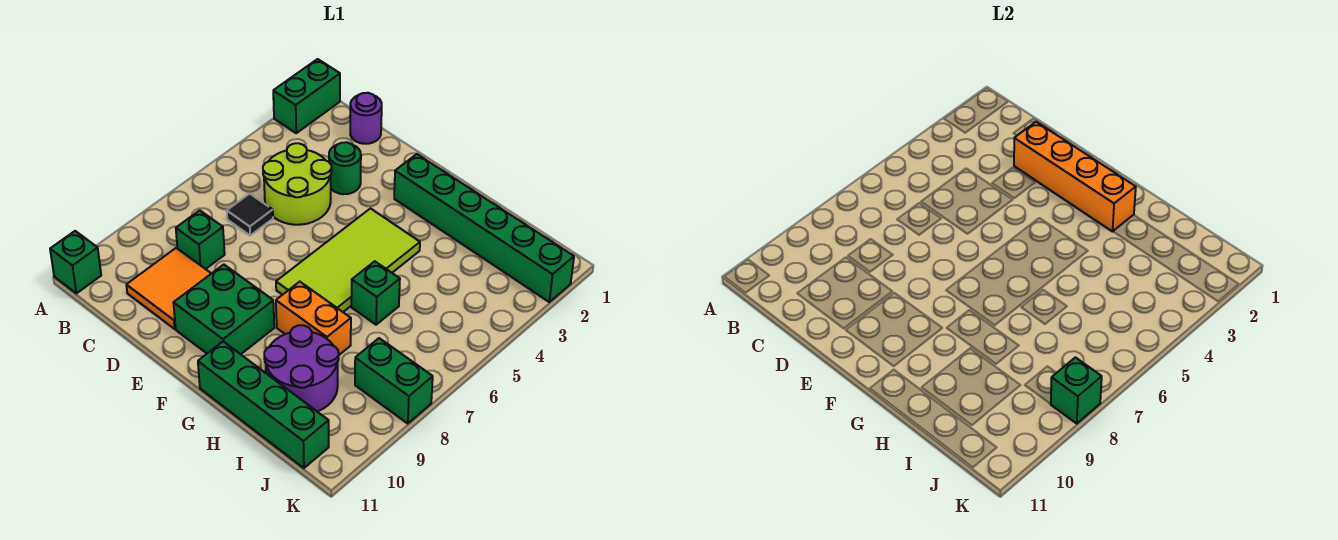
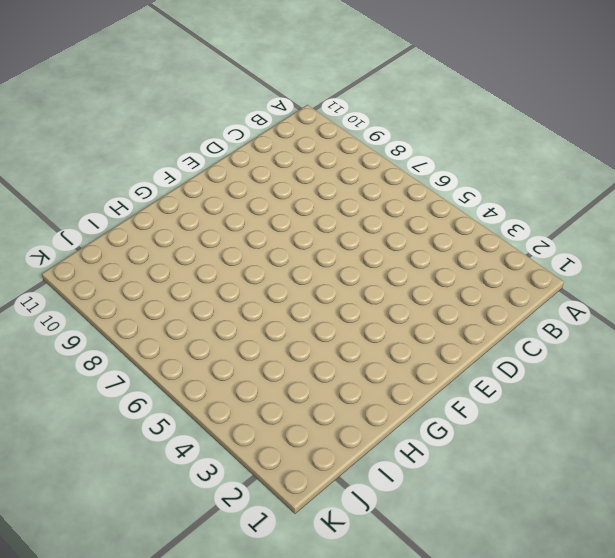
none -> green brick A1:A2 level 1
none -> green brick A11 level 1
none -> purple round brick C1 level 1

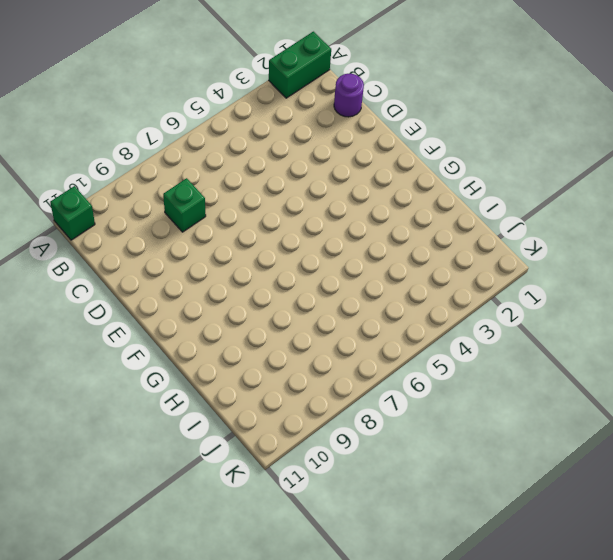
none -> lime round brick C4:D5 level 1
none -> black tile C6 level 1
none -> orange tile C9:D10 level 1

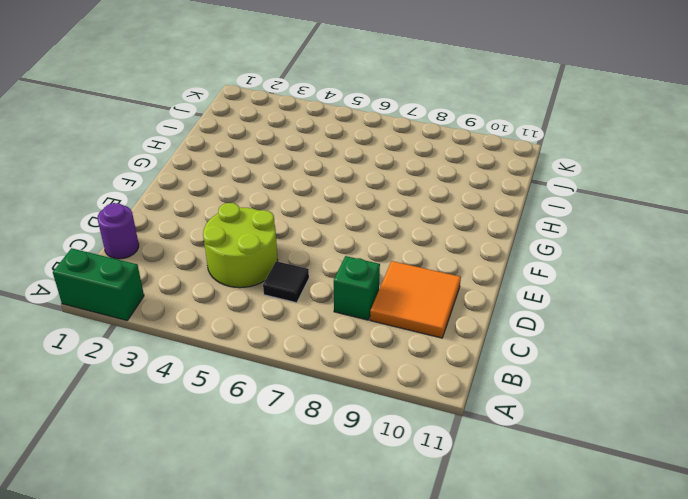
none -> green brick A11 level 1
none -> green round brick D3 level 1
none -> green brick E9:F10 level 1

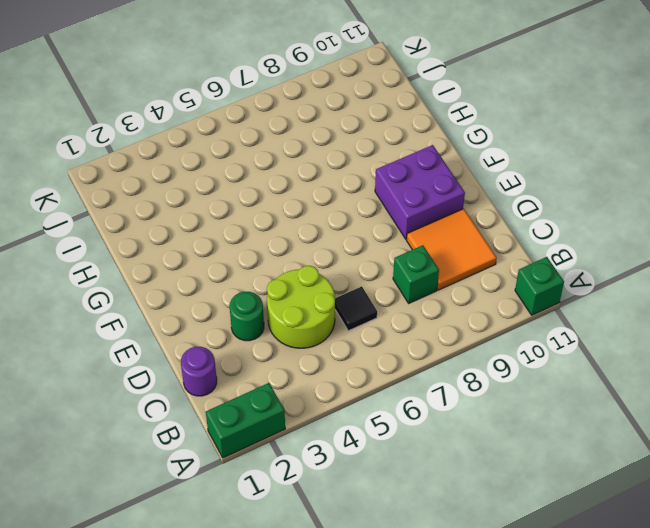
purple brick E9:F10 level 1 -> green brick E9:F10 level 1
none -> green brick F2:K2 level 1
none -> lime tile F4:G7 level 1
none -> orange brick G8:H8 level 1

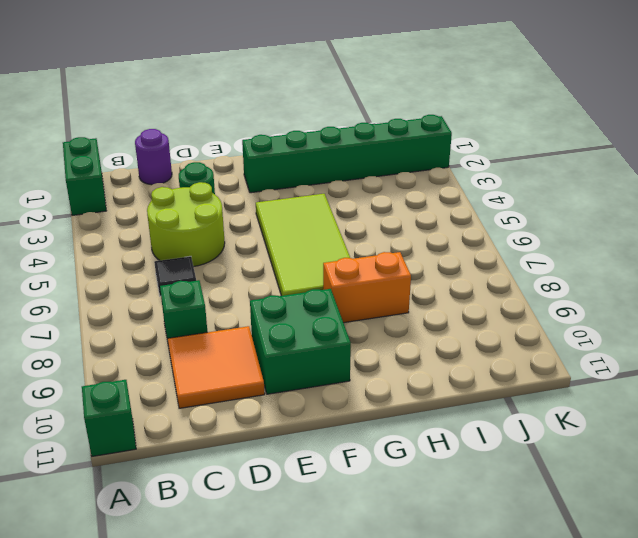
none -> green brick G11:J11 level 1
none -> green brick H6 level 1
none -> purple round brick H9:I10 level 1

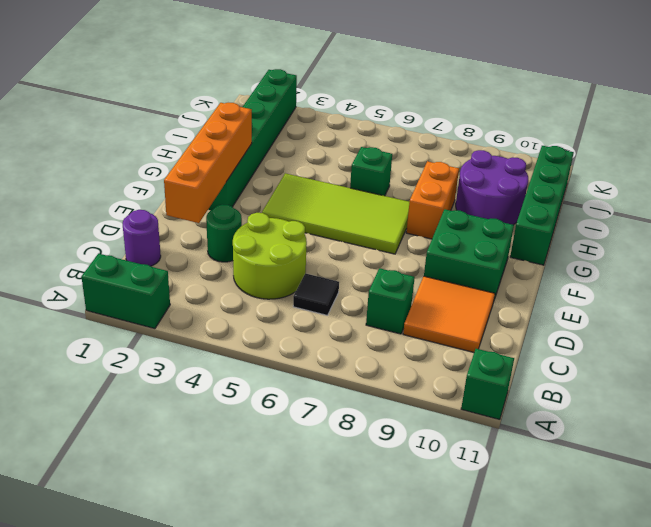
none -> green brick J8:K8 level 1
none -> green brick K8 level 2

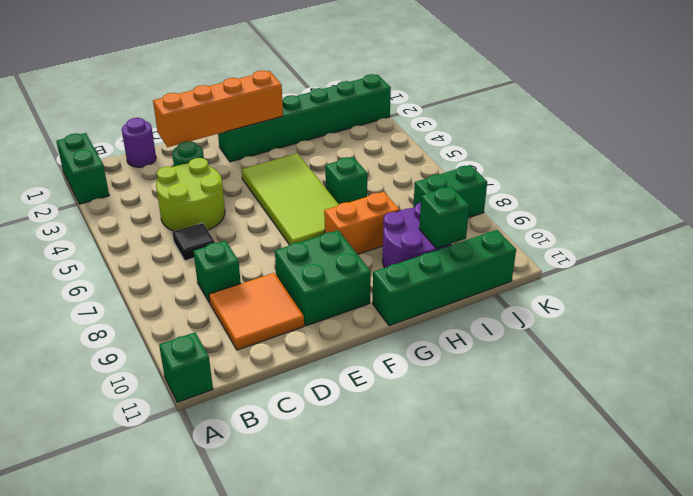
green brick I10 level 2 -> green brick K8 level 2

